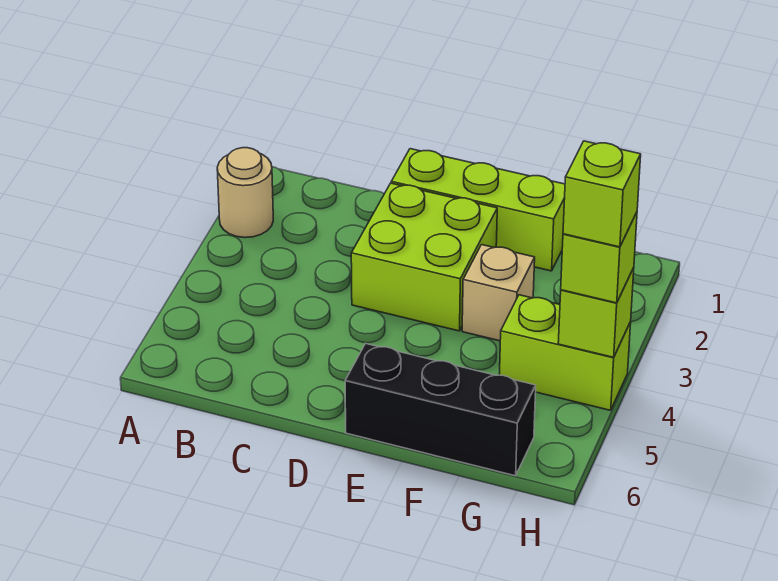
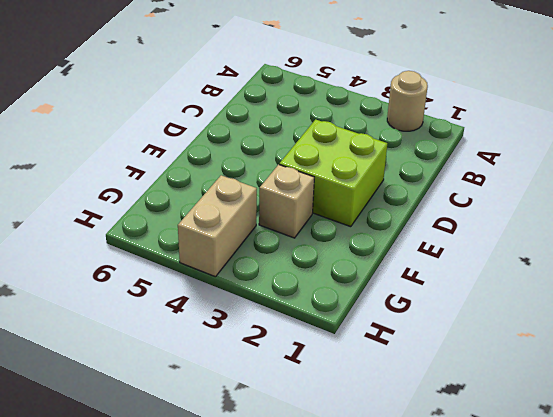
tan brick G4:H4 level 1 -> lime brick G4:H4 level 1
none -> lime brick D1:F1 level 1
none -> black brick E6:G6 level 1

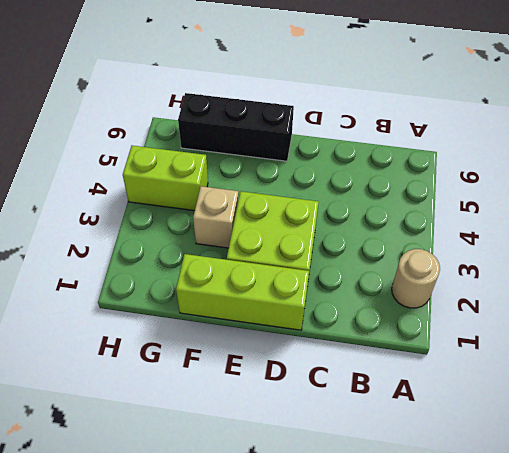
none -> lime brick H4 level 2
none -> lime brick H4 level 3

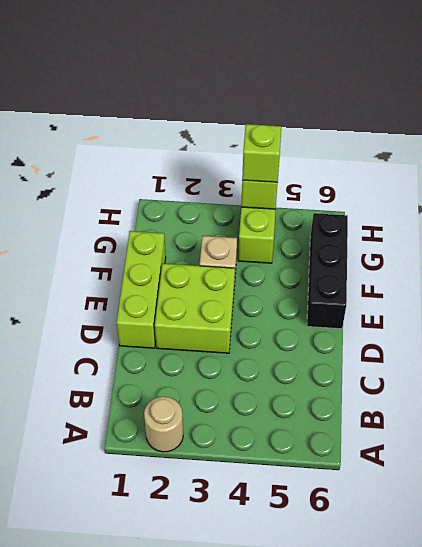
none -> lime brick H4 level 4

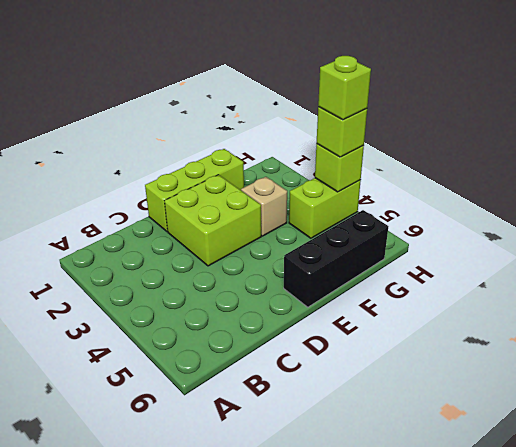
none -> tan round brick A2 level 1

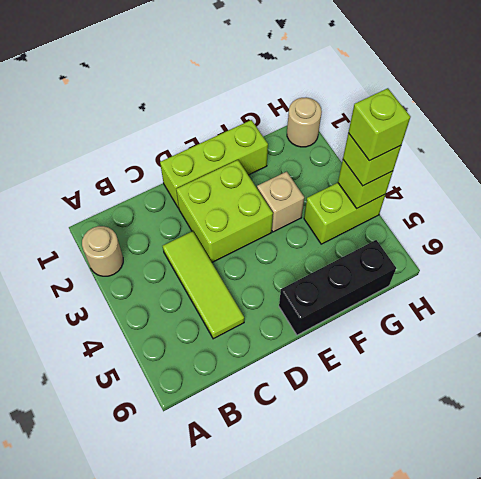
lime tile C3:C5 level 1 -> none
tan round brick H1 level 1 -> none

